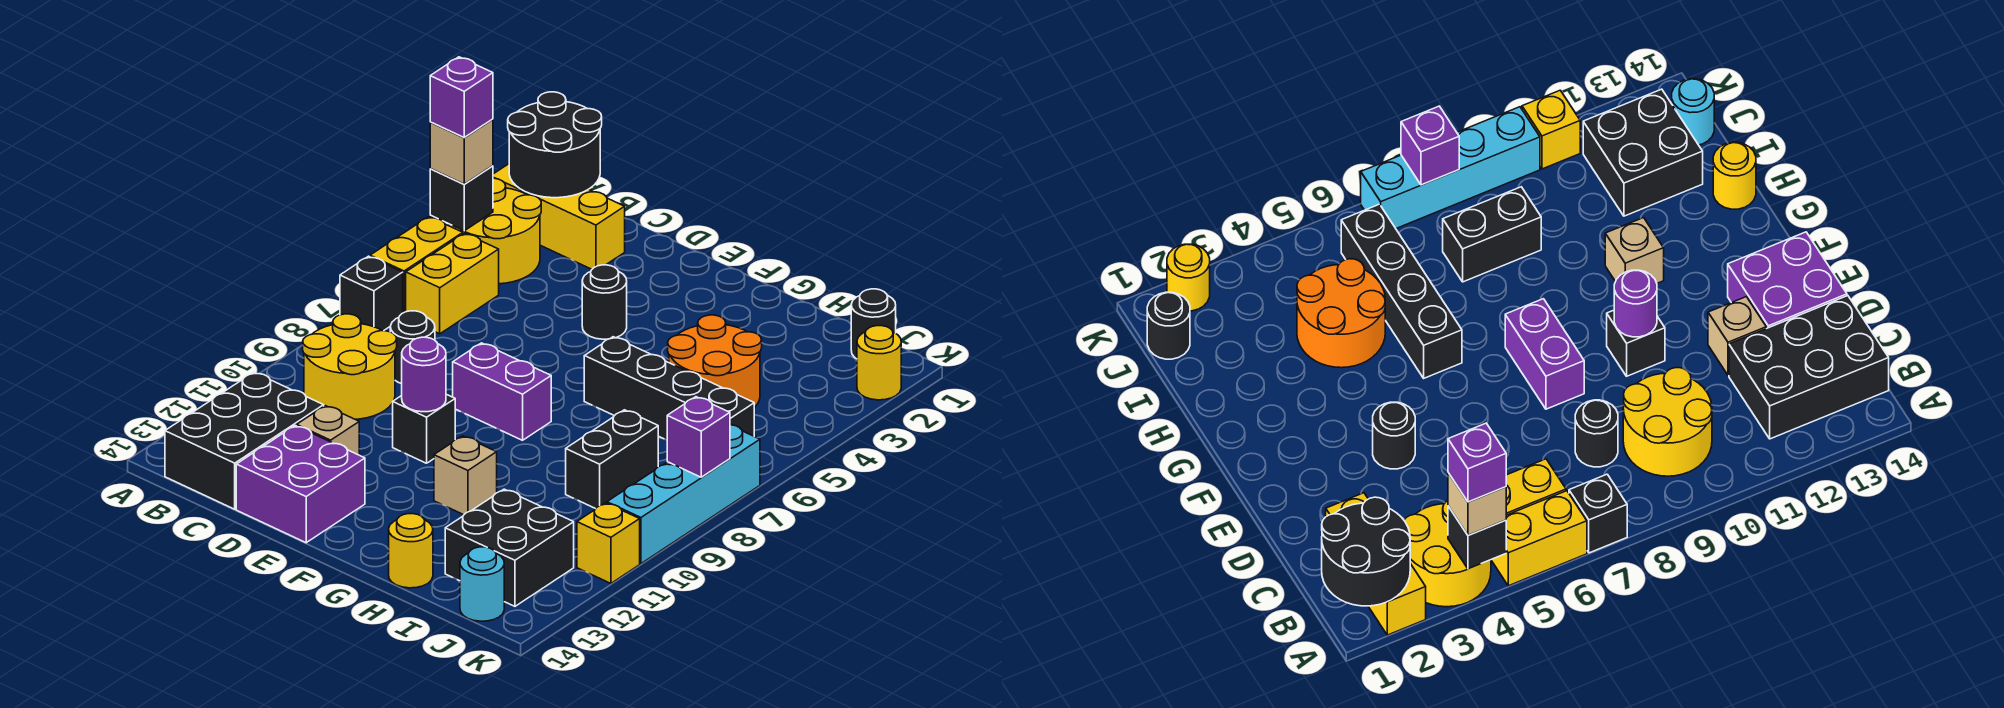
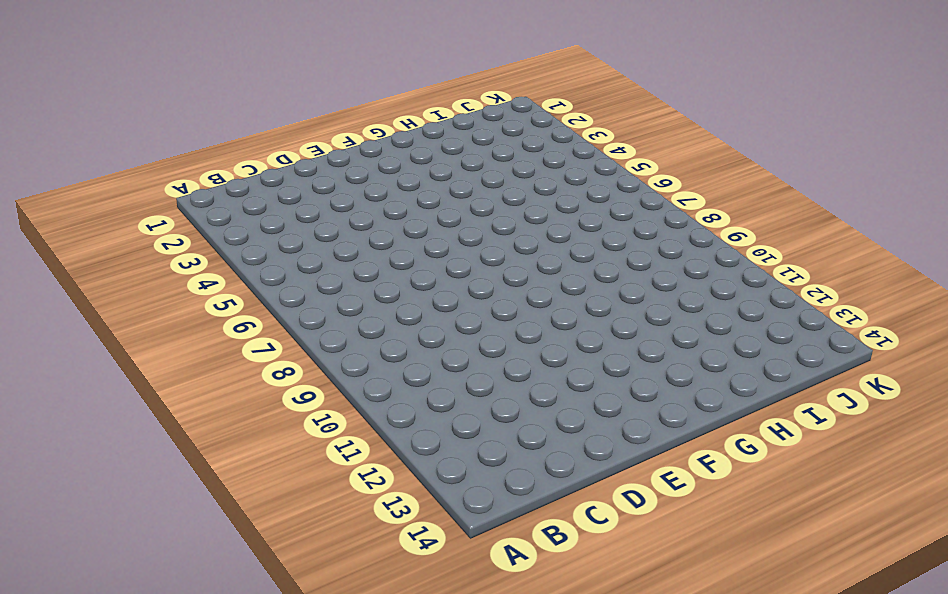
none -> yellow brick A2:C2 level 1
none -> yellow round brick A3:B4 level 1
none -> yellow brick A5:A6 level 1
none -> black brick A7 level 1

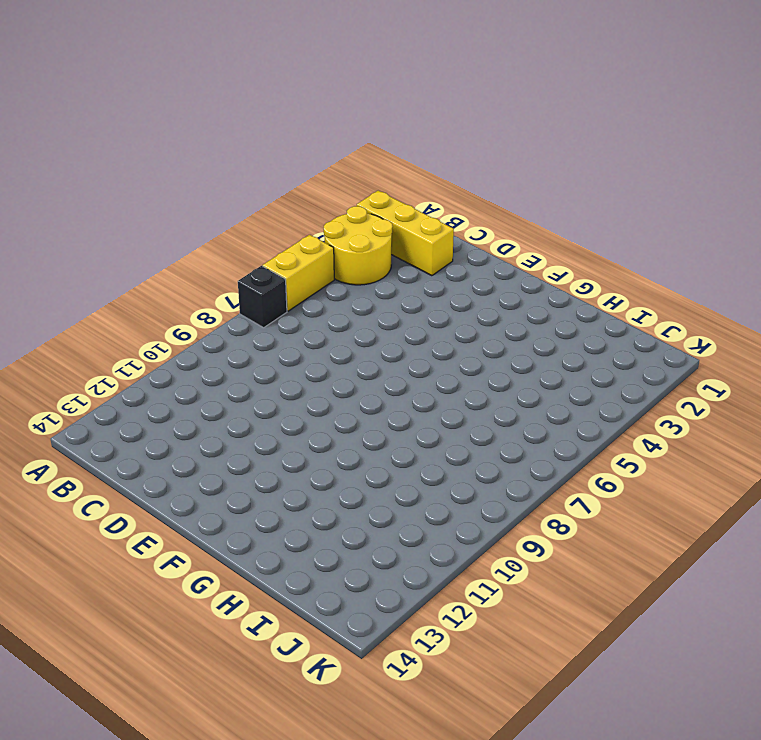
none -> yellow brick B5:B6 level 1
none -> yellow round brick B9:C10 level 1
none -> black brick B12:C14 level 1
none -> black round brick C8 level 1

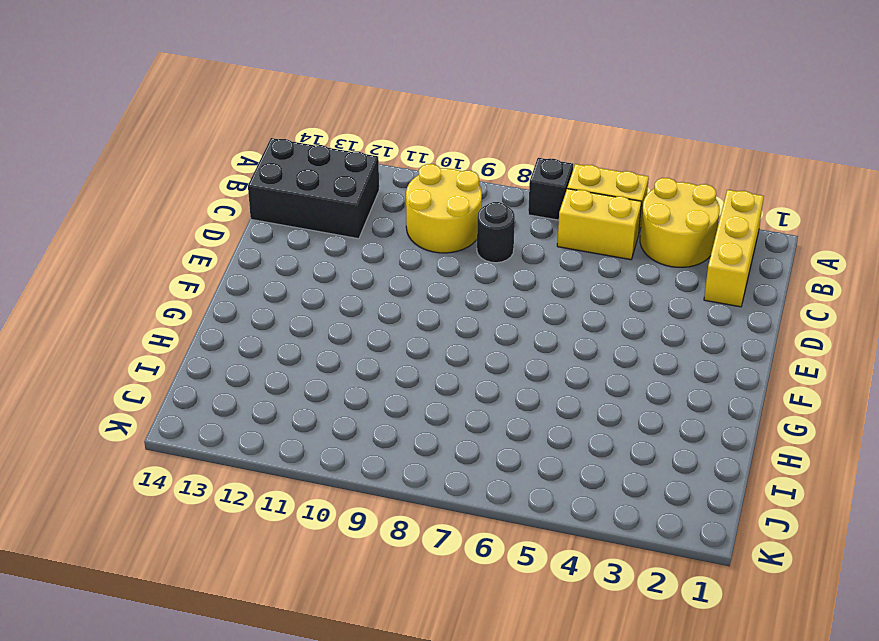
none -> tan brick D12 level 1
none -> purple brick D13:E14 level 1
none -> black round brick E4 level 1
none -> purple brick E8:F8 level 1

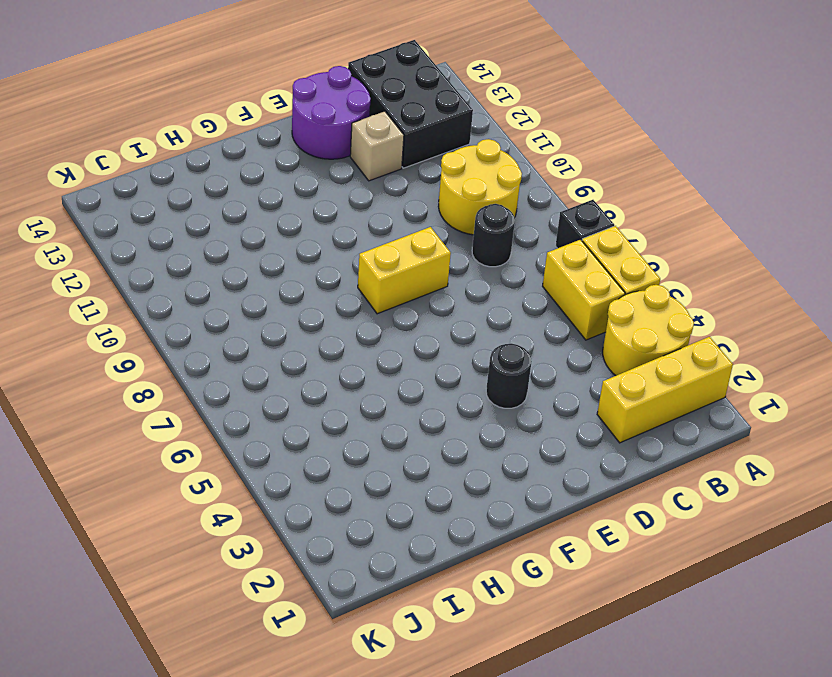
purple round brick D13:E14 level 1 -> purple brick D13:E14 level 1
yellow brick E8:F8 level 1 -> purple brick E8:F8 level 1
none -> black brick E10 level 1
none -> black brick G6:J6 level 1
none -> tan brick G11 level 1
none -> orange round brick H4:I5 level 1

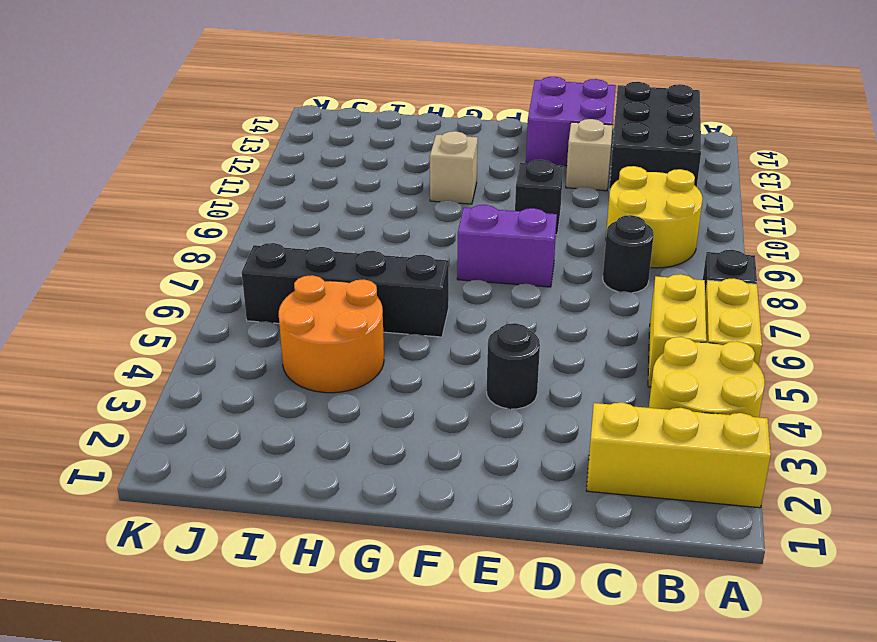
none -> yellow round brick H14 level 1
none -> black brick I8:I9 level 1
none -> black brick I12:J13 level 1
none -> black round brick J1 level 1

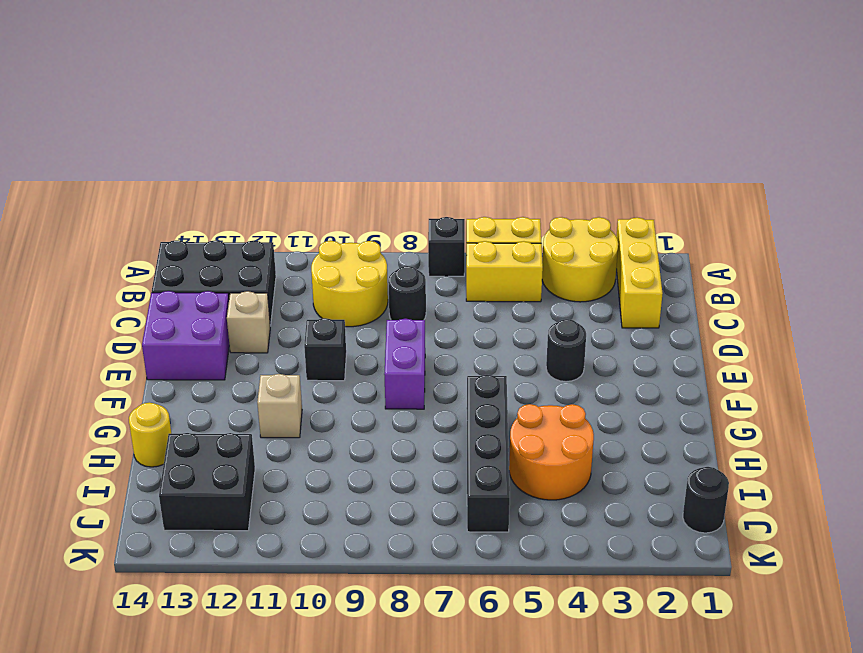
none -> black brick I8:I9 level 1
none -> cyan round brick J14 level 1
none -> yellow round brick K2 level 1
none -> cyan brick K7:K10 level 1

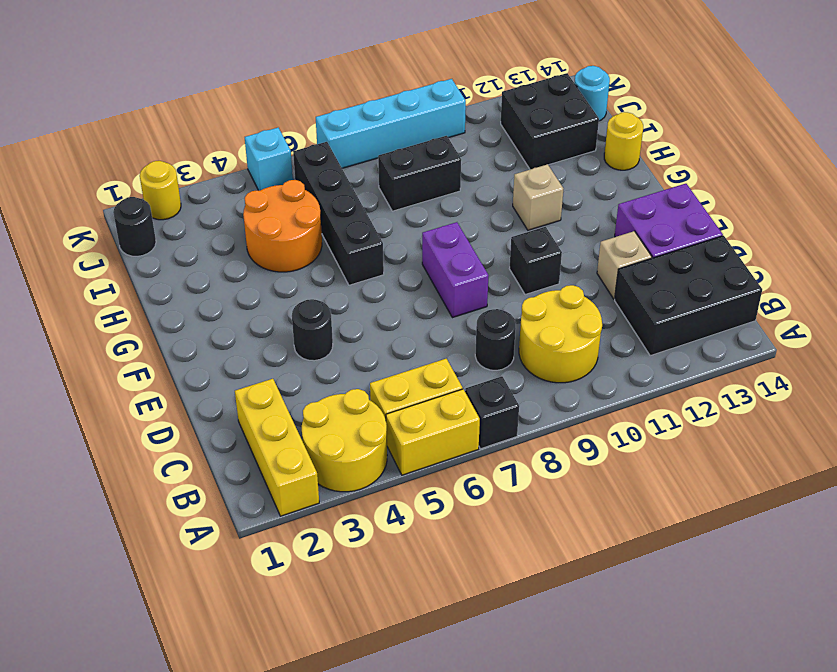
cyan brick K5 level 1 -> none
none -> yellow brick K11 level 1
none -> black round brick A1:B2 level 2
none -> black brick A4 level 2
none -> purple round brick E10 level 2

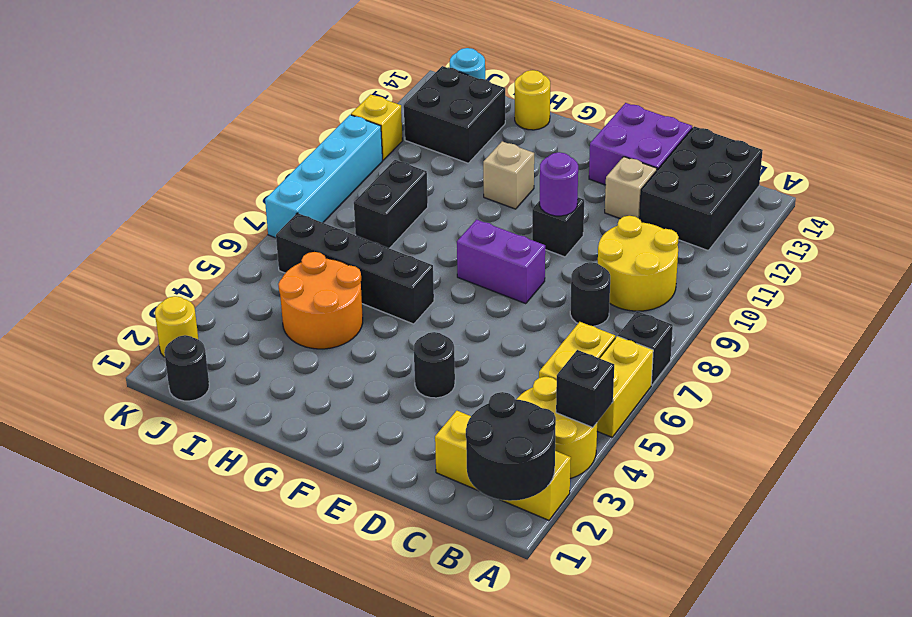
none -> purple brick K8 level 2
none -> tan brick A4 level 3
none -> purple brick A4 level 4

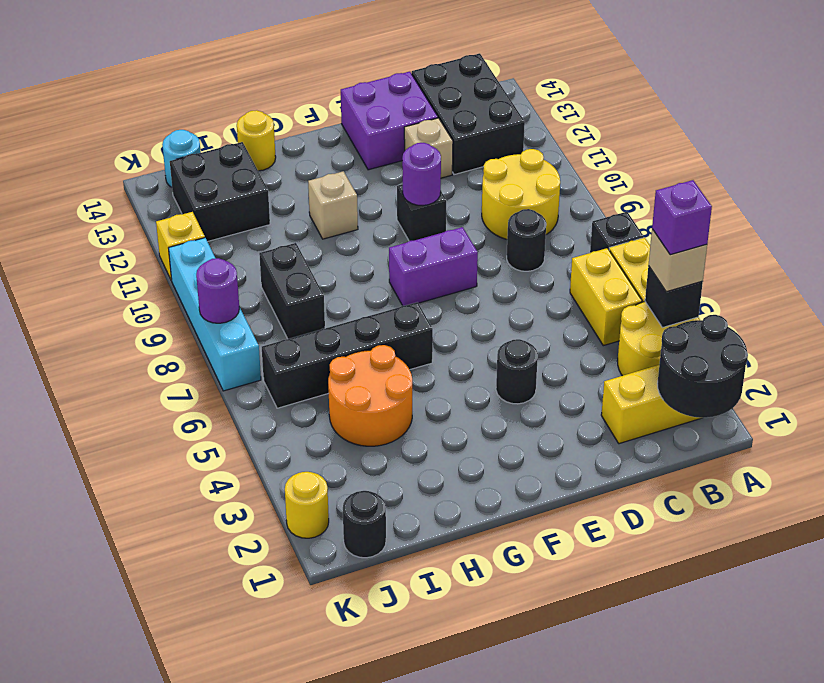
purple round brick K8 level 2 -> purple brick K8 level 2

